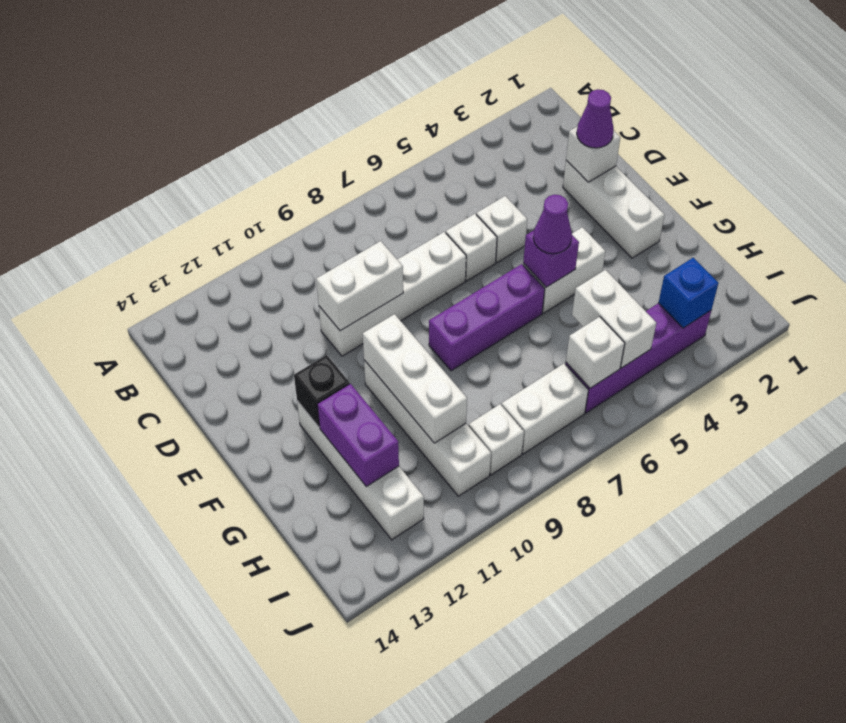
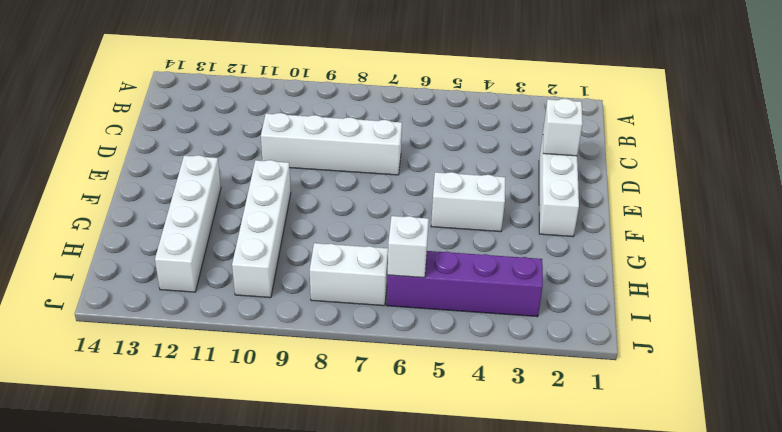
none -> white brick D5 level 1
none -> white brick D6 level 1
none -> purple brick F6:F8 level 1

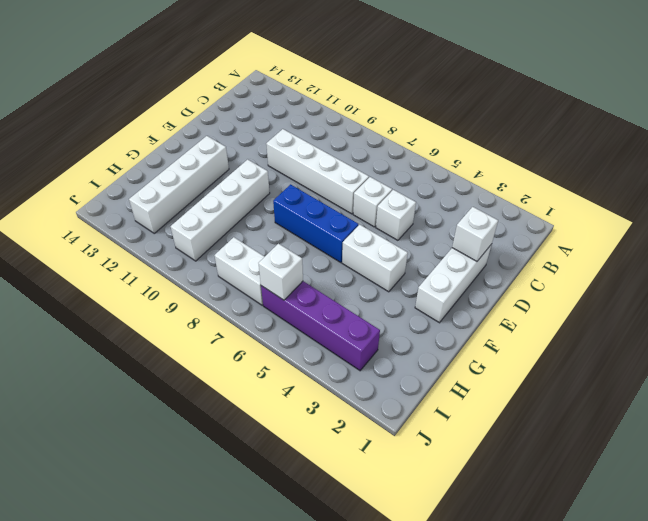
blue brick F6:F8 level 1 -> purple brick F6:F8 level 1
none -> white brick I9 level 1
none -> white brick D9:D10 level 2
none -> purple brick F5 level 2

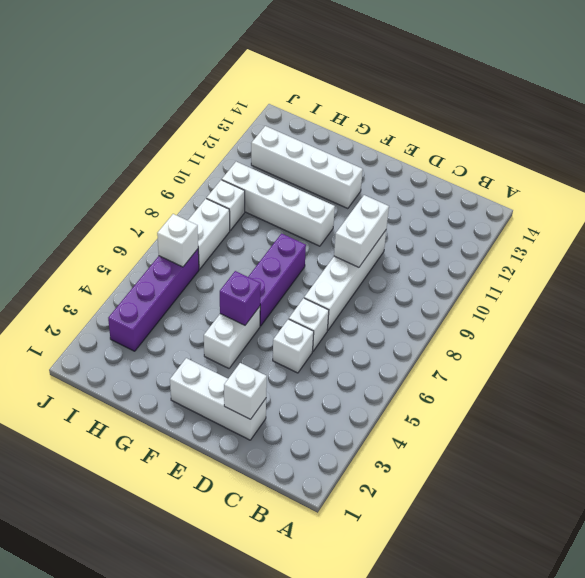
none -> white brick F10:H10 level 2
none -> black brick F12 level 2
none -> purple brick G12:H12 level 2

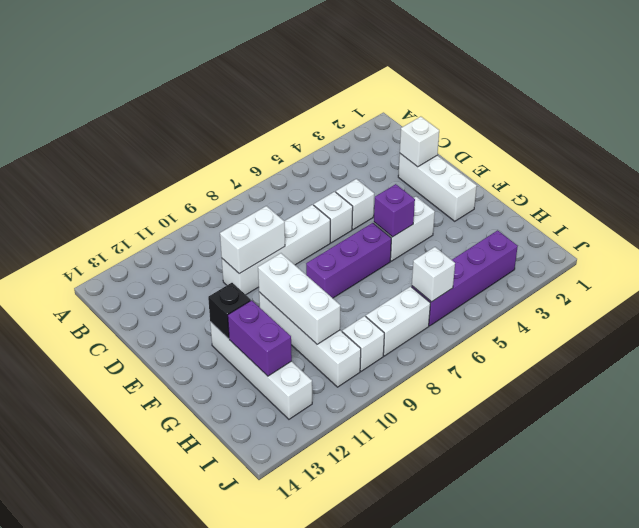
none -> white brick H5:I5 level 2
none -> blue brick I3 level 2
none -> purple cone D2 level 3

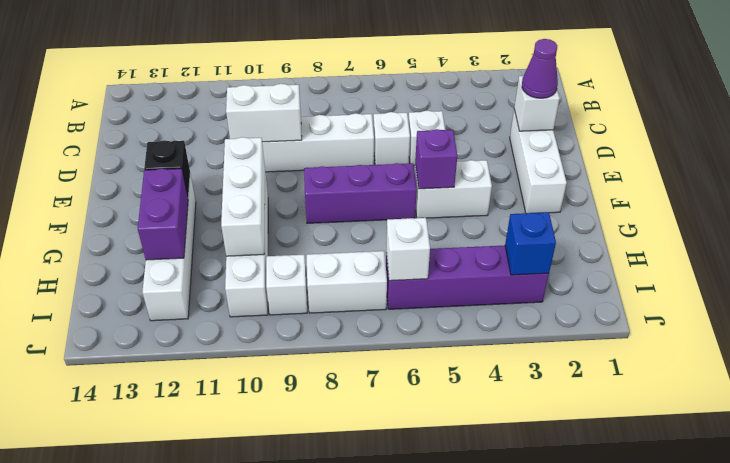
none -> white brick H5:I5 level 2
none -> purple cone F5 level 3

